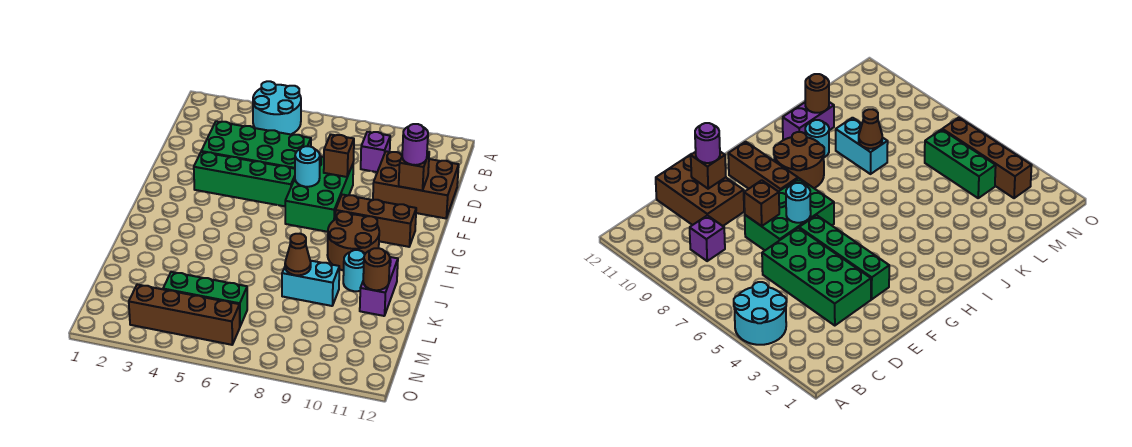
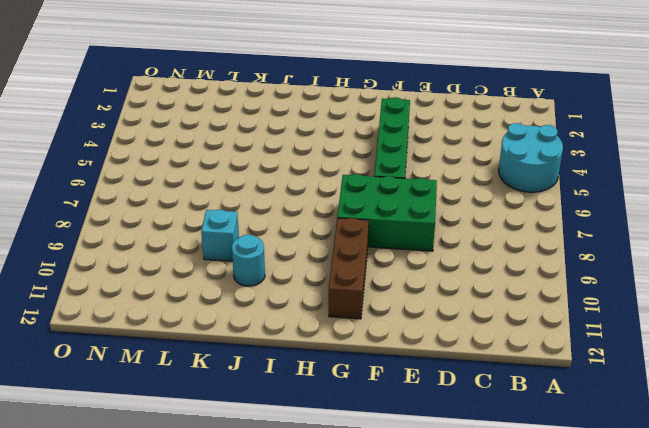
cyan brick K9 level 1 -> cyan brick K8:K9 level 1
none -> purple brick C9 level 1
none -> green brick D3:E6 level 1
none -> brown brick D10:E12 level 1

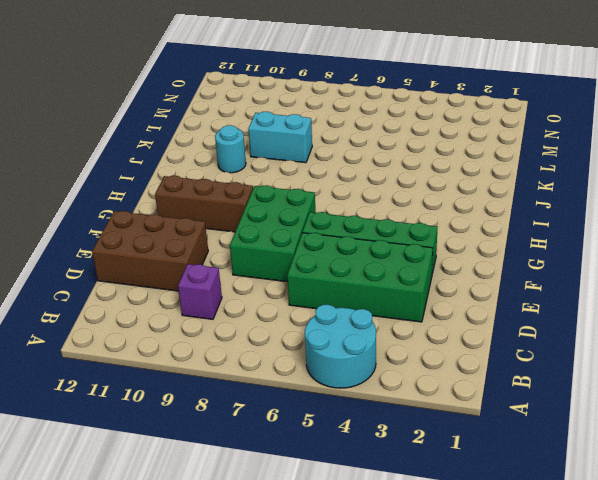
none -> brown round brick H9:I10 level 1
none -> purple brick J11:K11 level 1
none -> green brick M4:M6 level 1

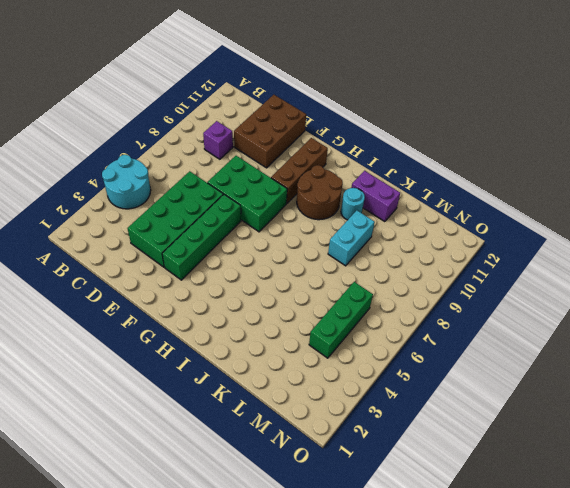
none -> brown brick N3:N6 level 1
none -> brown brick E8 level 2
none -> brown brick E11 level 2

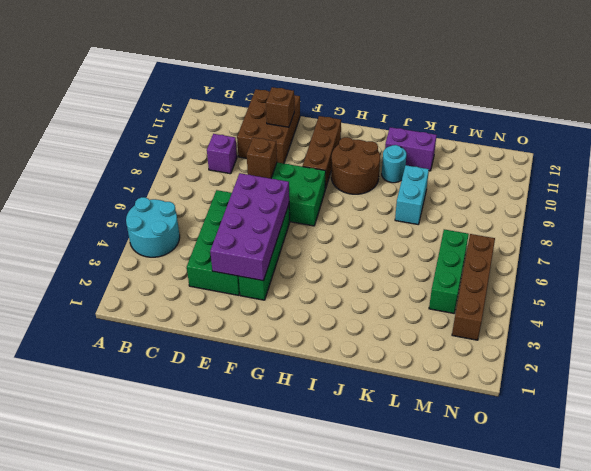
purple brick E3:F6 level 2 -> none
none -> cyan round brick F7 level 2
none -> brown cone K8 level 2
none -> brown round brick K11 level 2

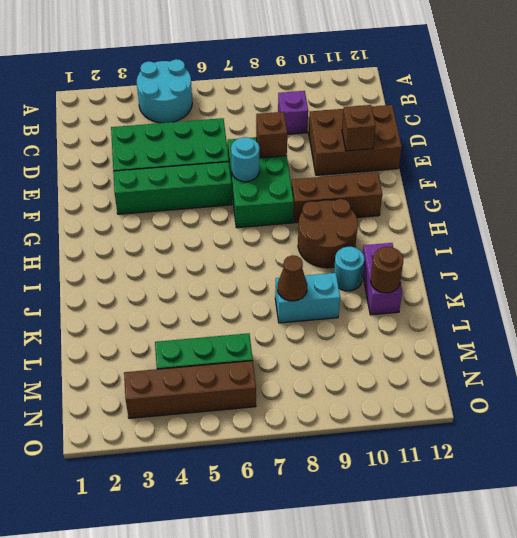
none -> purple round brick E11 level 3

